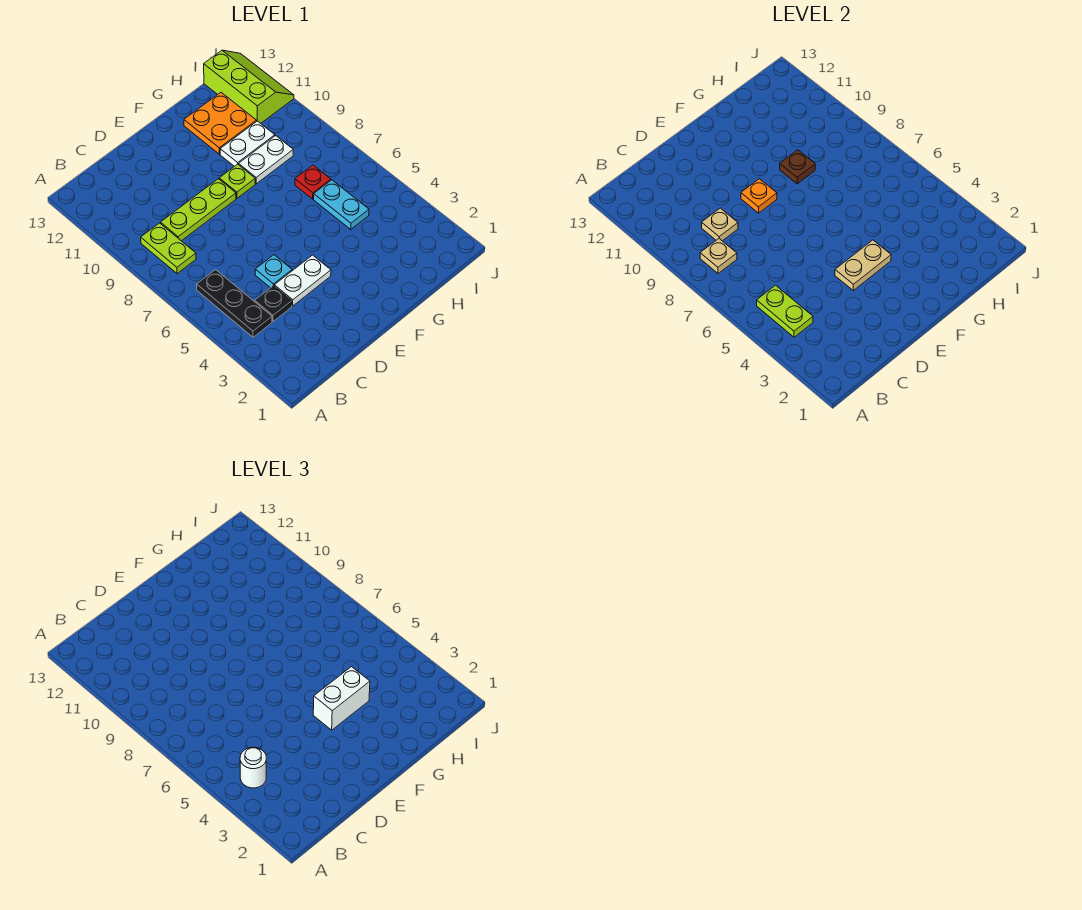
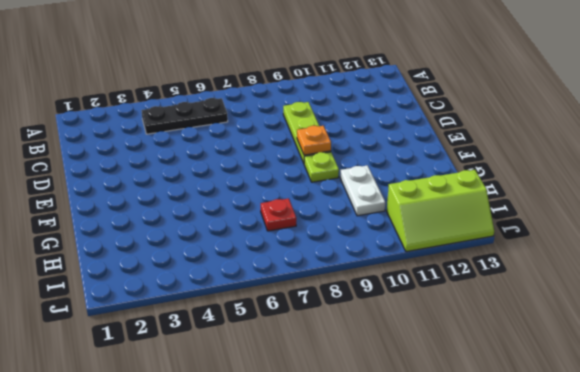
none -> lime plate B8:B9 level 1
none -> black plate C4 level 1
none -> white plate D4:E4 level 1

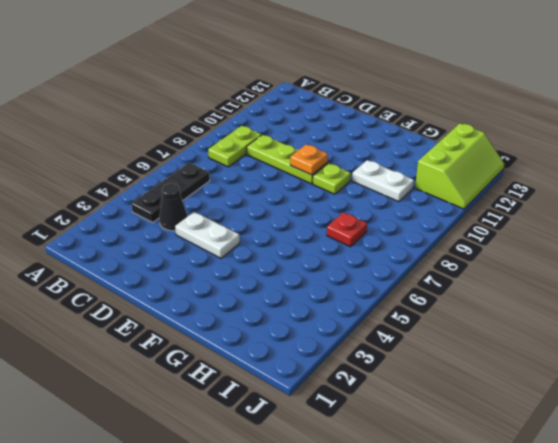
black cone C4 level 1 -> black plate C4 level 1
none -> cyan plate D5 level 1
none -> white plate G9:H9 level 1
none -> orange plate G11:H12 level 1

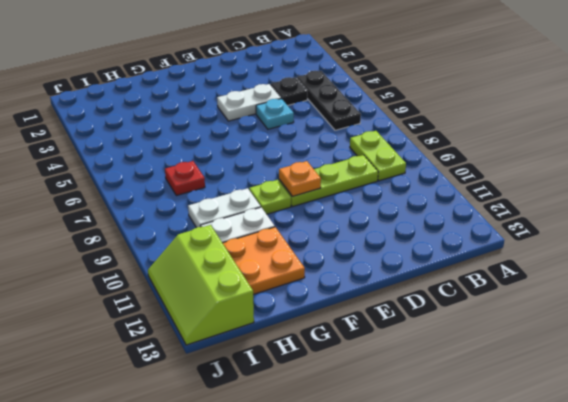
none -> cyan plate H5:H6 level 1
none -> lime plate B4:B5 level 2
none -> tan plate B8 level 2

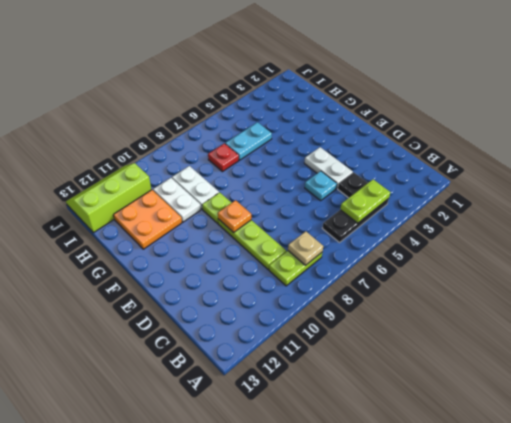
none -> tan plate C9 level 2
none -> tan plate E4:F4 level 2
none -> brown plate G9 level 2

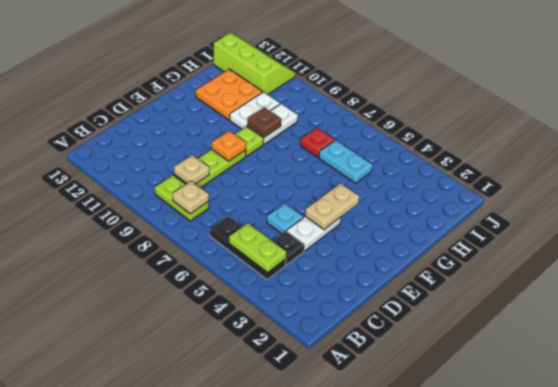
none -> white round brick B4 level 3
none -> white brick F4:G4 level 3

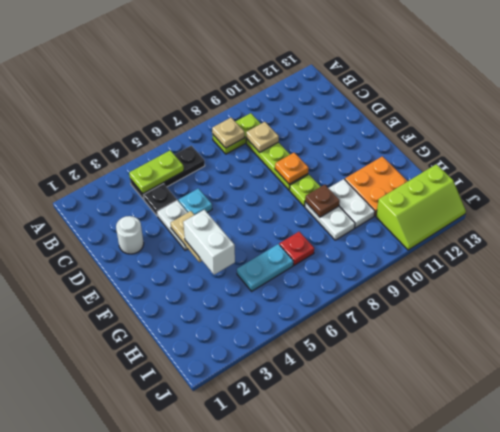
white round brick D2 level 1 -> white round brick B4 level 3

